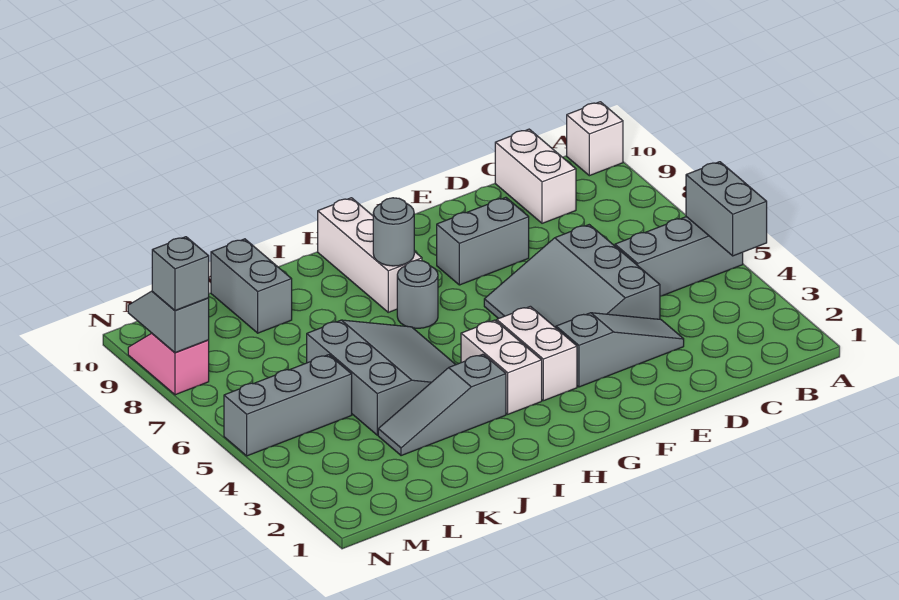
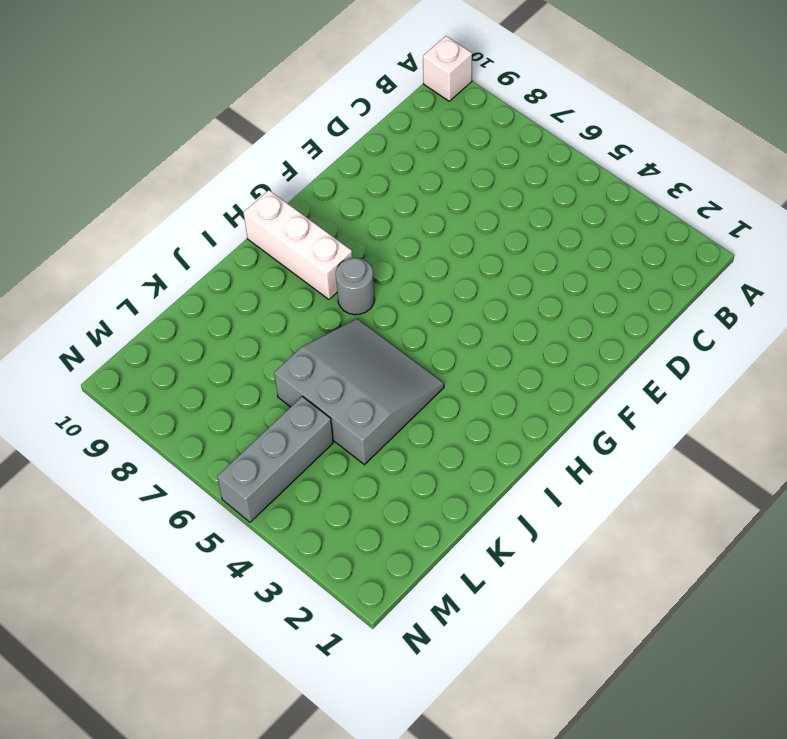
none -> grey brick A5:C5 level 1
none -> white brick C9:C10 level 1
none -> grey slope D3:F3 level 1 top F

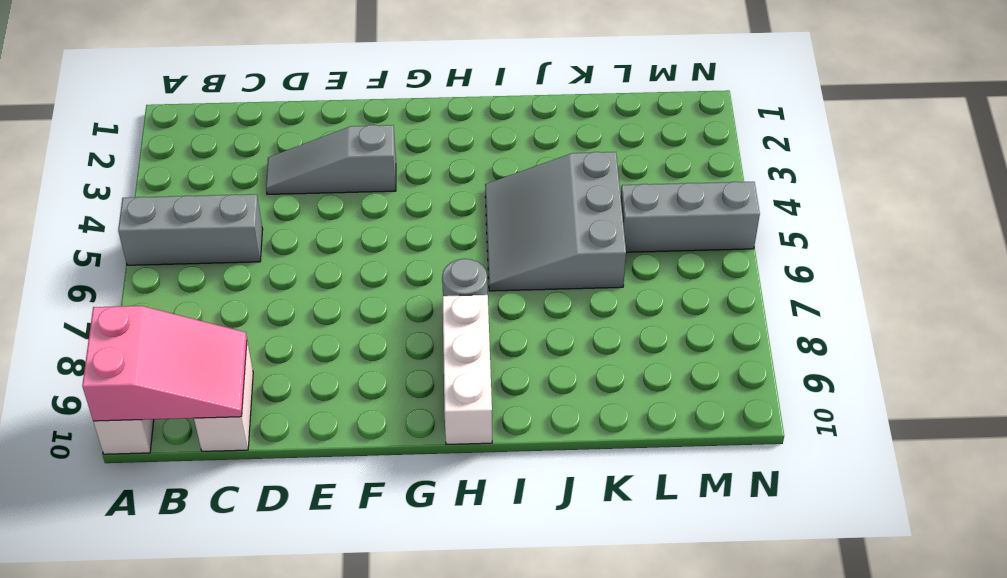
pink slope A9:C10 level 2 top A -> none
none -> grey slope D4:F6 level 1 top D
none -> grey brick E8:F8 level 1
none -> white brick G3:G4 level 1

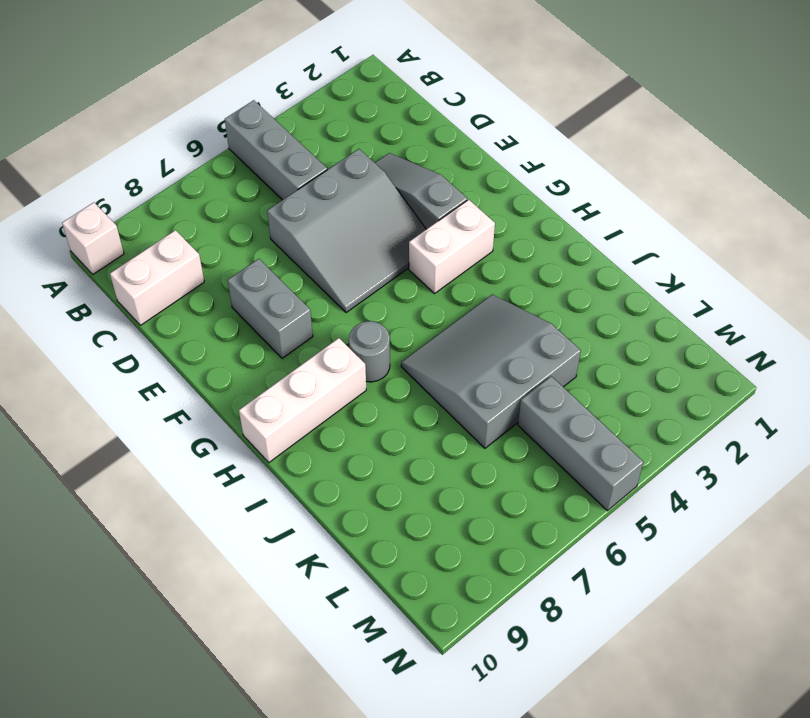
none -> white brick H3:H4 level 1
none -> grey slope I3:K3 level 1 top I
none -> grey brick K9:K10 level 1

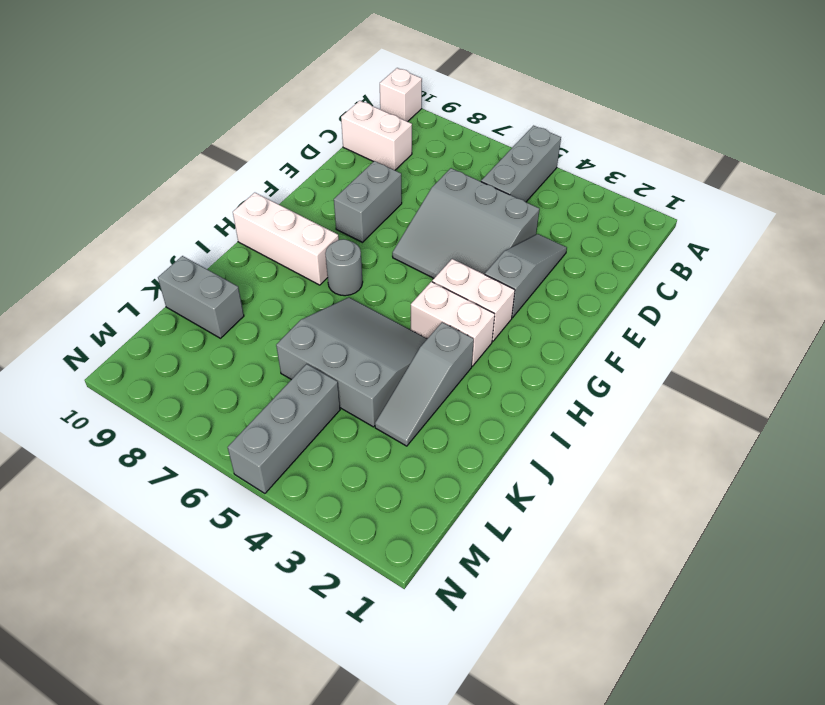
none -> pink slope N8:N9 level 1 top 8
none -> grey brick A4:A5 level 2
none -> grey round brick H8 level 2

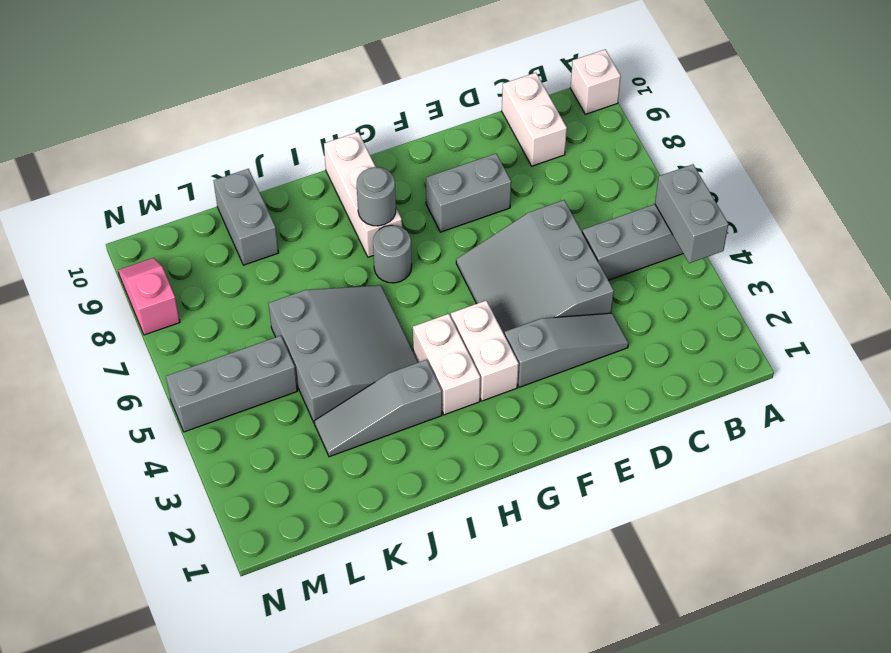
none -> grey slope N8:N9 level 2 top 8
none -> grey brick N8 level 3

